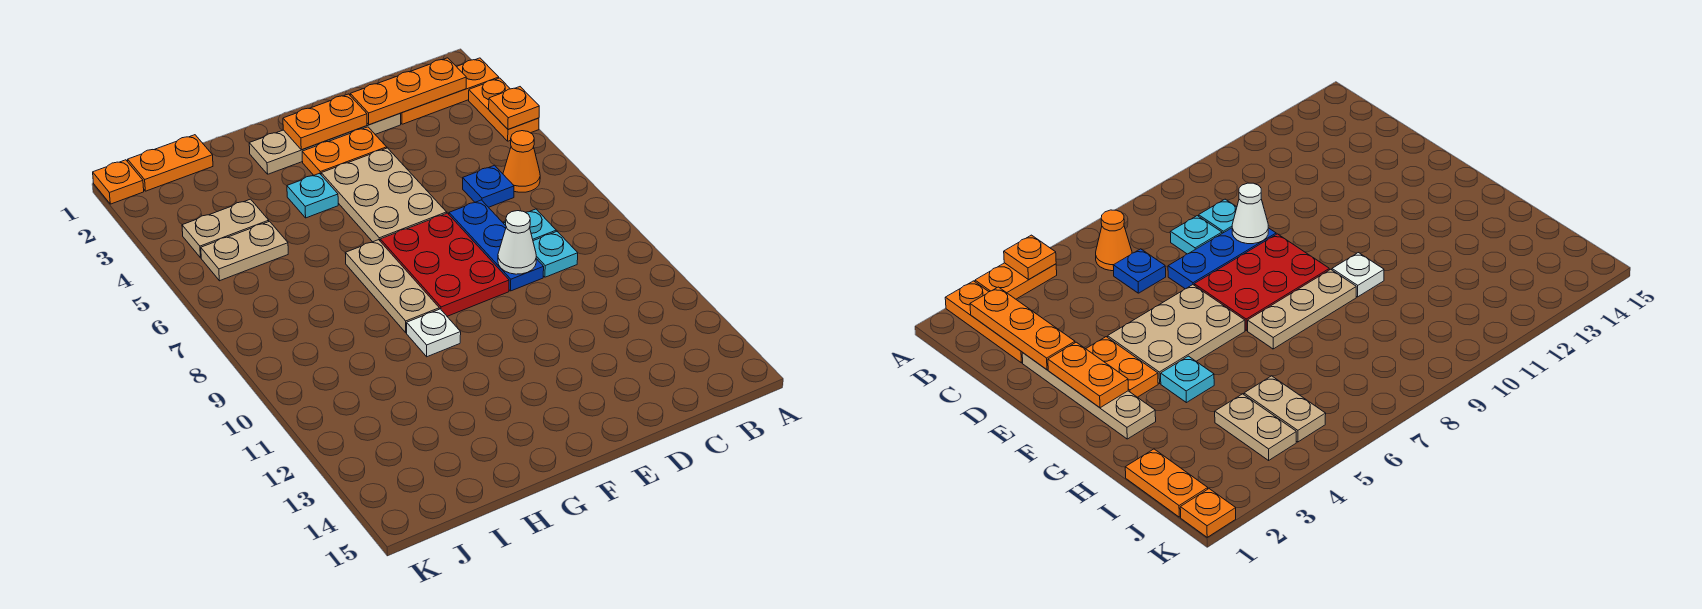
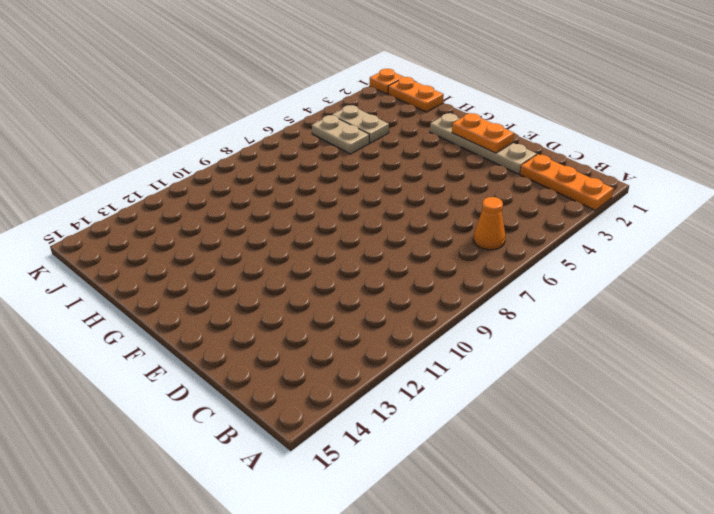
none -> orange plate A3:A4 level 1
none -> blue plate C6 level 1
none -> cyan plate C8 level 1

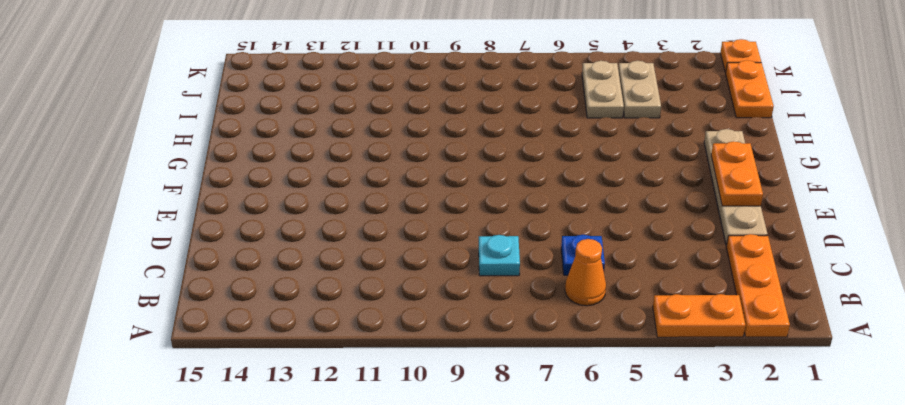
none -> cyan plate C9 level 1
none -> blue plate D7:D9 level 1
none -> orange plate E3:F3 level 1

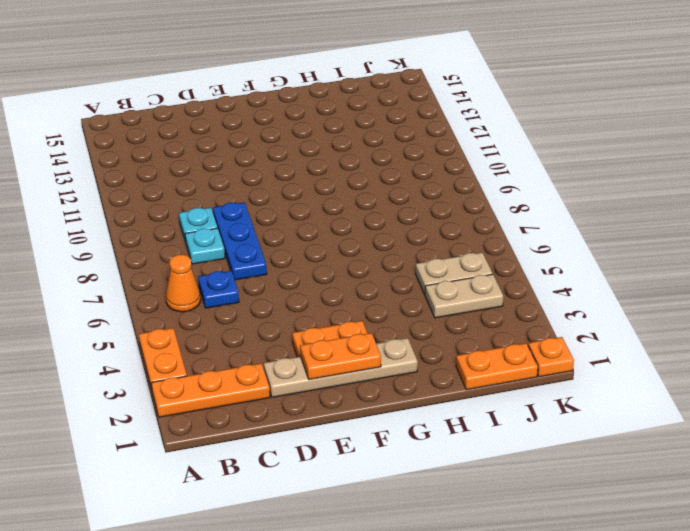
none -> tan plate E4:F6 level 1
none -> red plate E7:F9 level 1
none -> cyan plate G4 level 1

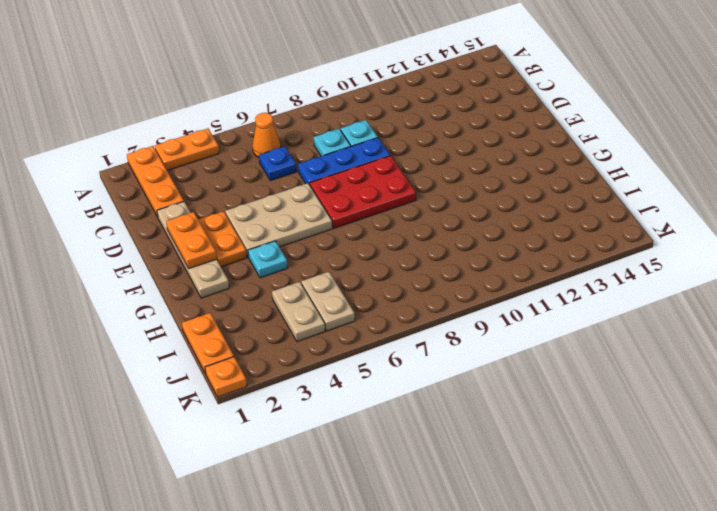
none -> tan plate G7:G9 level 1
none -> white plate G10 level 1
none -> orange plate A4 level 2

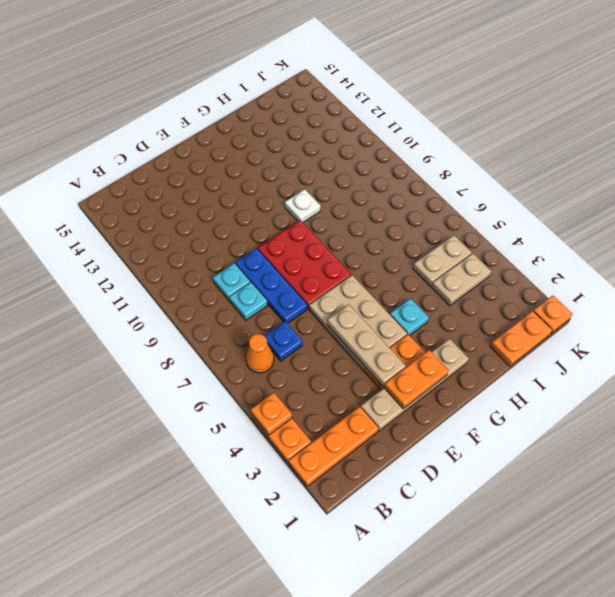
tan plate E3:E5 level 2 -> tan plate G7:G9 level 1
none -> orange plate B2:D2 level 2
none -> white cone D9 level 2

